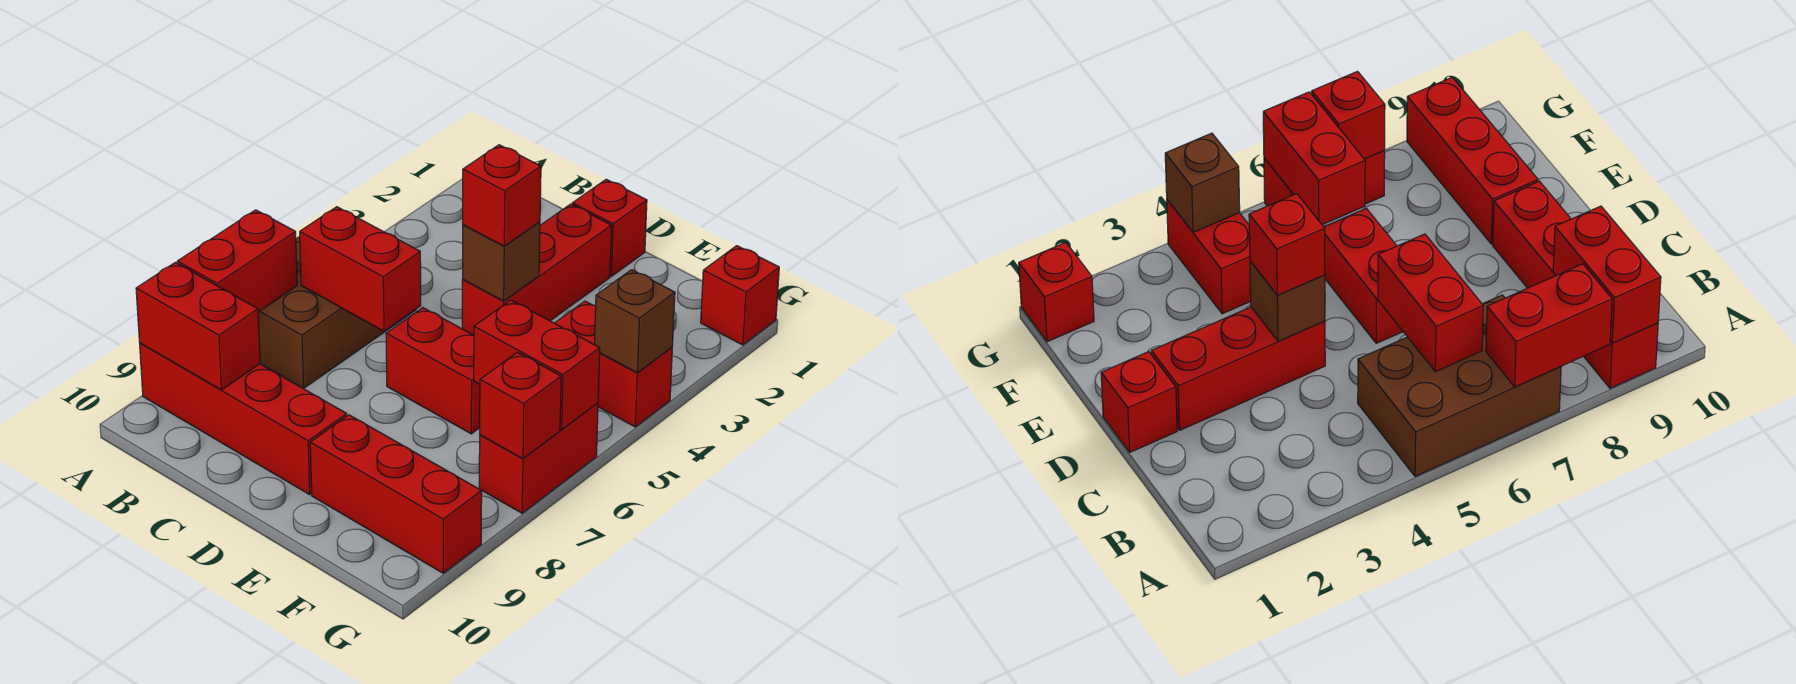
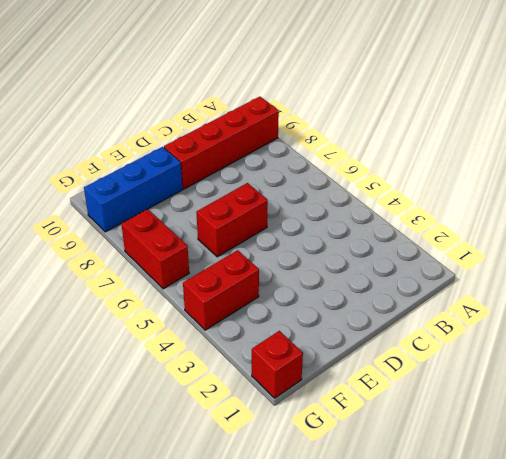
blue brick E9:G9 level 1 -> red brick E9:G9 level 1
none -> brown brick A5:B7 level 1
none -> red brick D1 level 1
none -> red brick D2:D4 level 1

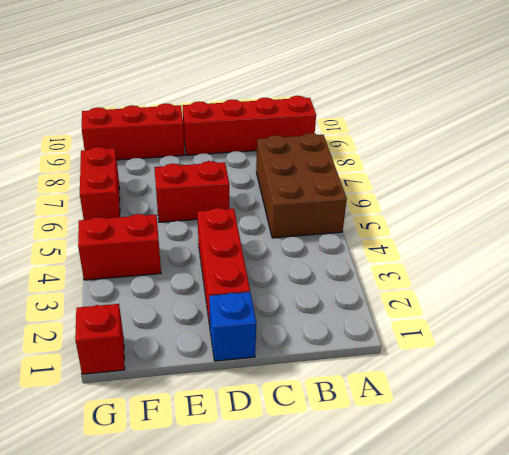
blue brick D1 level 1 -> red brick D1 level 1
none -> red brick A7:A8 level 2
none -> red brick A9:B9 level 2
none -> red brick B6:C6 level 2

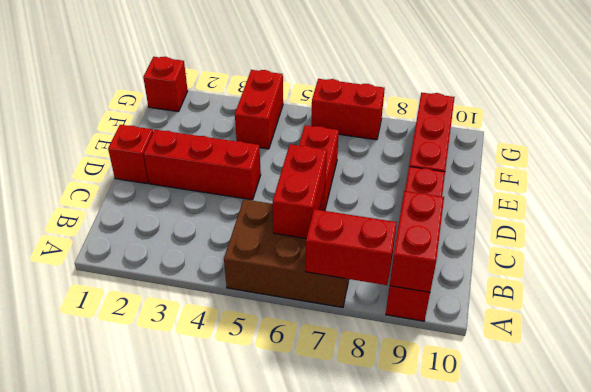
none -> brown brick D4 level 2
none -> red brick F6:G6 level 2
none -> brown brick G4 level 2

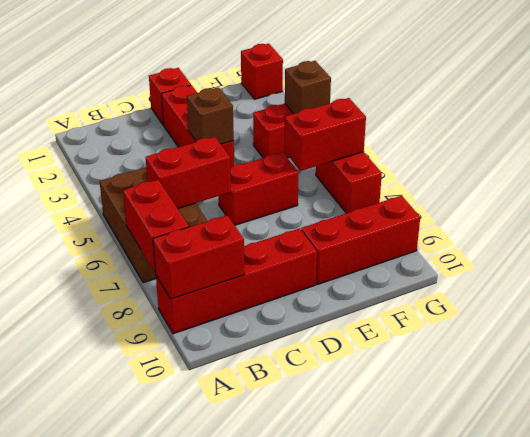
none -> red brick G7 level 2
none -> red brick D4 level 3

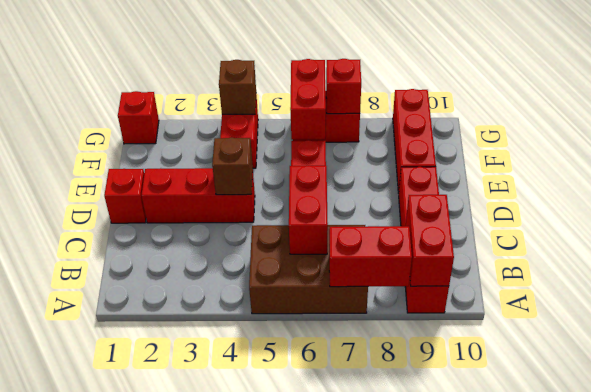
none -> red brick D4 level 3

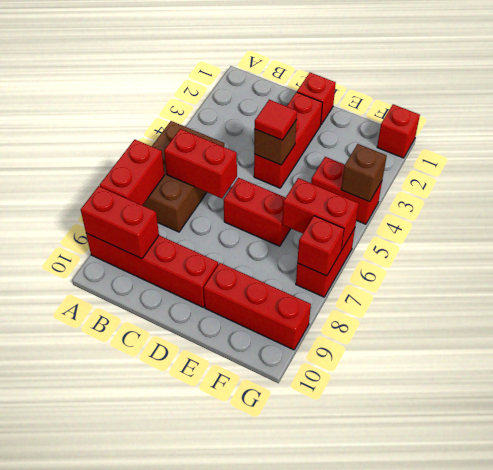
red tile D4 level 3 -> red brick D4 level 3

